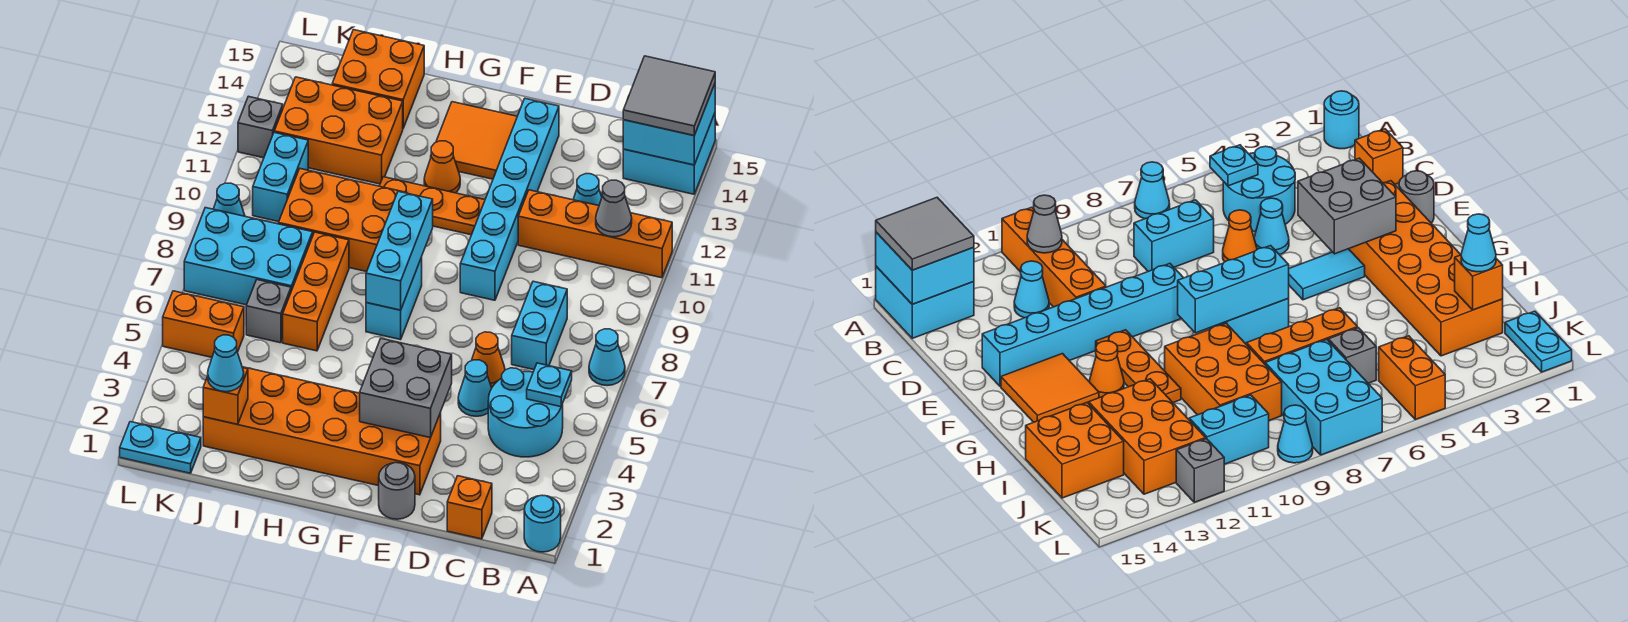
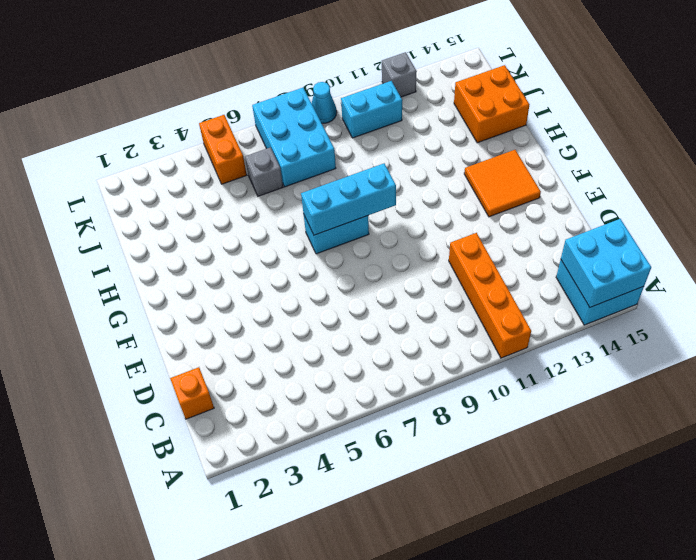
none -> cyan round brick A1 level 1
none -> cyan cone A7 level 1
none -> cyan round brick B4:C5 level 1
none -> cyan brick C7:C8 level 1

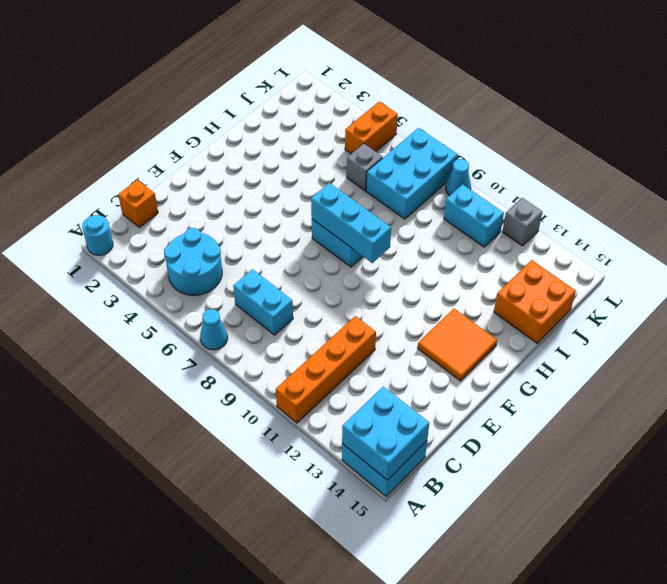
none -> cyan cone C12 level 1
none -> cyan cone D5 level 1
none -> orange cone D6 level 1
none -> grey round brick E1 level 1

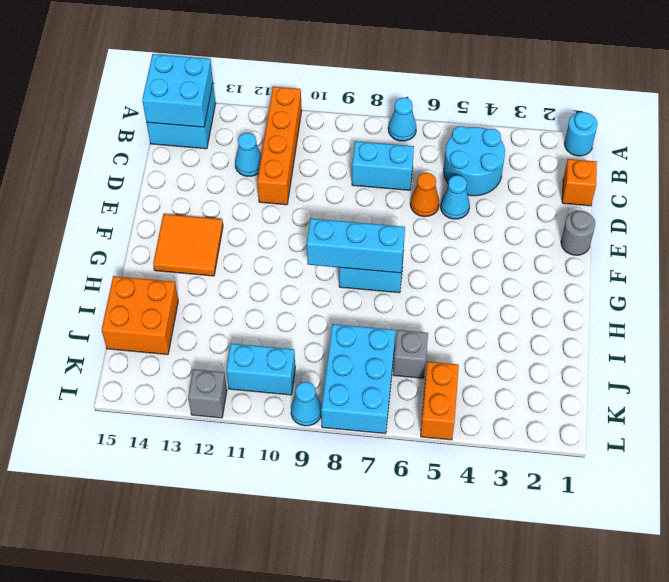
none -> orange brick E2:J3 level 1
none -> cyan brick E9:E14 level 1
none -> cyan tile F4:F5 level 1
none -> orange plate F11:H11 level 1

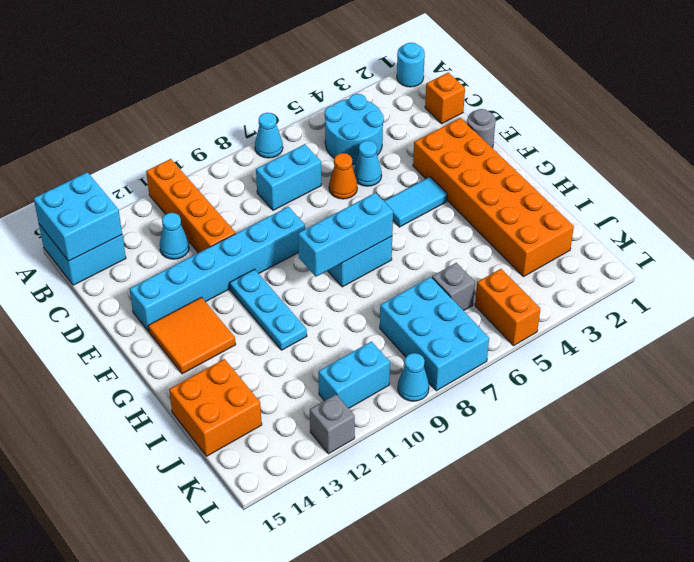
cyan plate F11:H11 level 1 -> orange plate F11:H11 level 1
none -> orange cone G12 level 1
none -> orange brick H9:J10 level 1
none -> orange brick I6:I8 level 1
none -> orange brick I12:K13 level 1

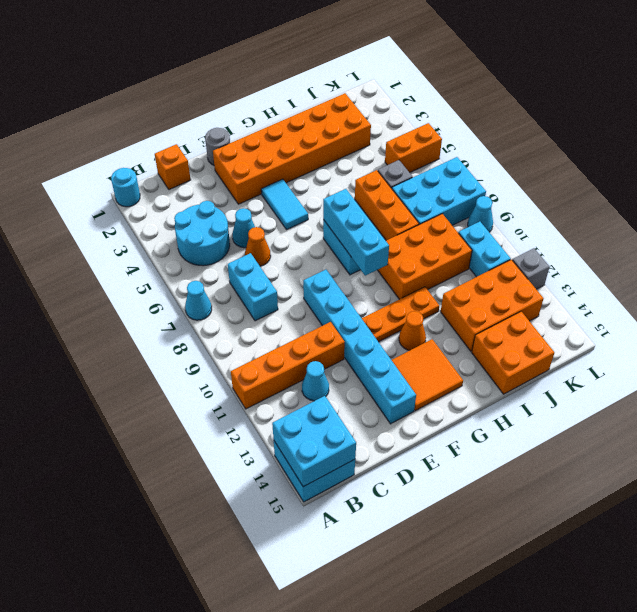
none -> cyan plate K1:L1 level 1
none -> cyan plate B5 level 2
none -> grey cone B11 level 2
none -> grey brick E3:F4 level 2

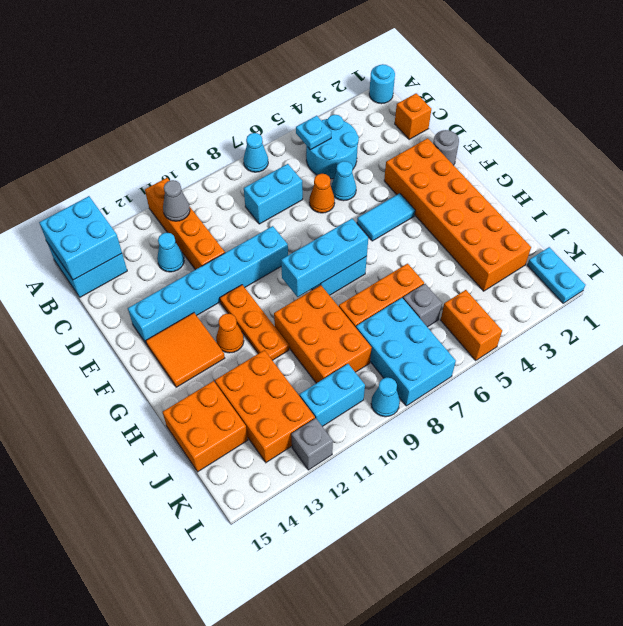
none -> grey brick E3:F4 level 2
none -> orange brick J2 level 2
none -> grey tile A14:B15 level 3
none -> cyan cone J2 level 3

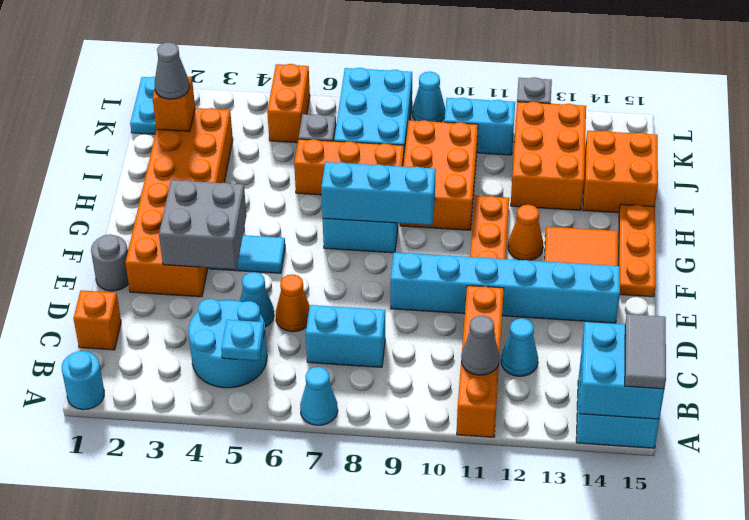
grey tile A15:B15 level 3 -> grey tile A14:B15 level 3
orange plate F15:H15 level 1 -> none
grey cone J2 level 3 -> cyan cone J2 level 3

